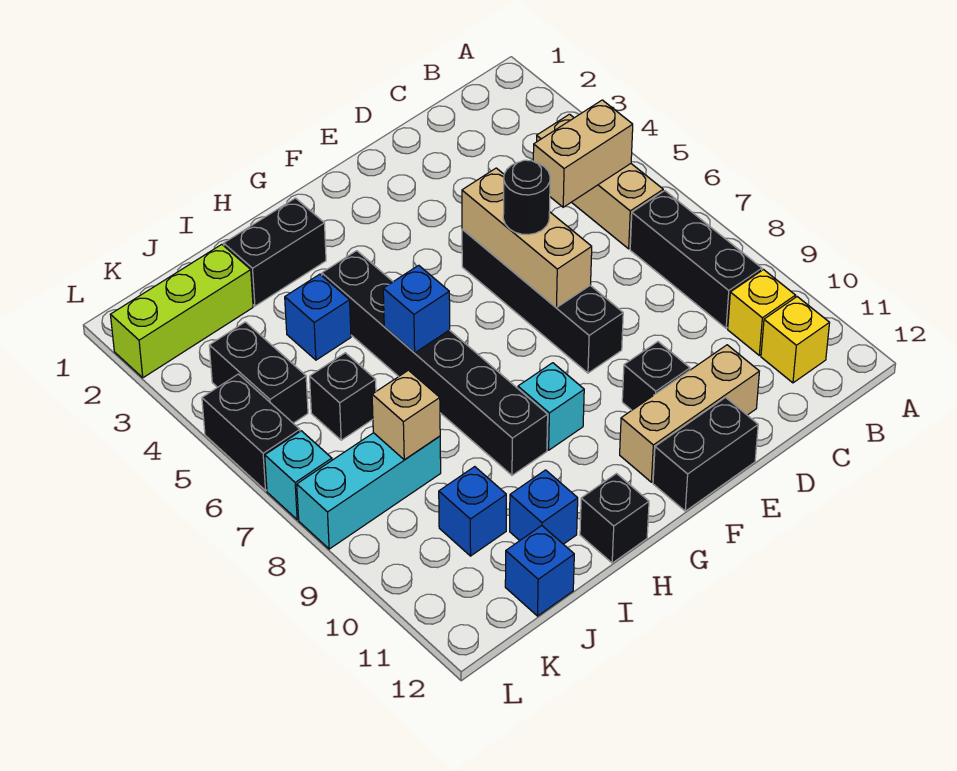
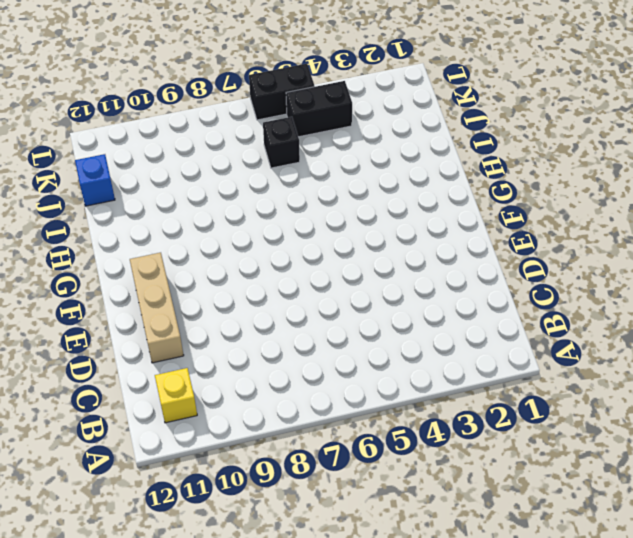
none -> tan brick B4:B6 level 1
none -> black brick B7:B9 level 1
none -> yellow brick B10 level 1

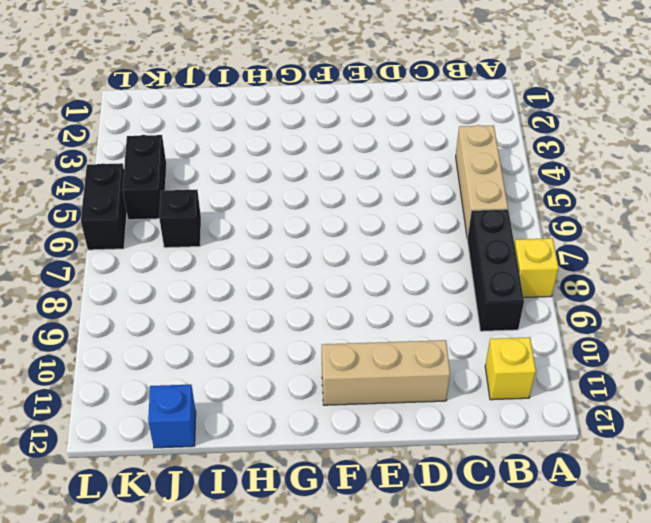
yellow brick A8 level 1 -> yellow brick B10 level 1
none -> black brick E5:E8 level 1
none -> black brick E10 level 1
none -> black brick E12:F12 level 1

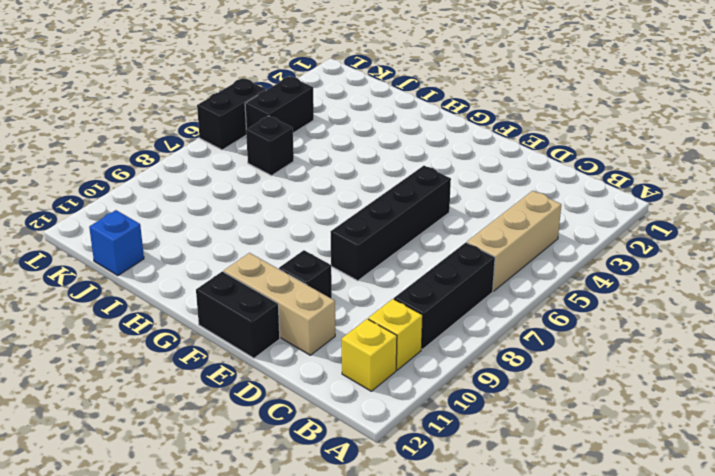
none -> cyan brick G9 level 1
none -> black brick H2:I2 level 1
none -> black brick H4:H9 level 1

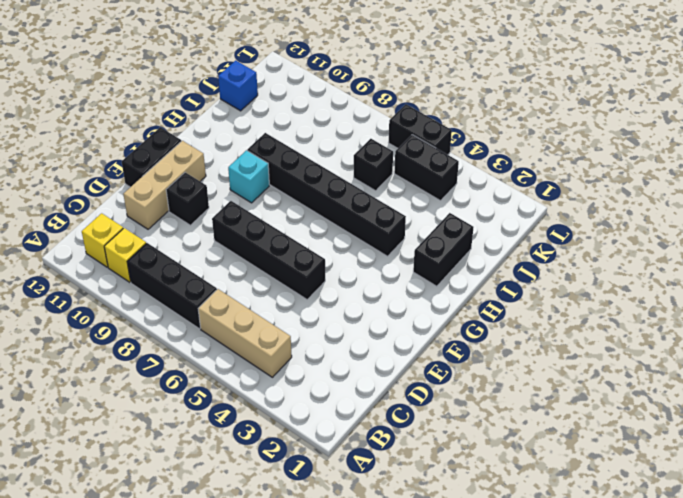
none -> black brick H12 level 1
none -> blue brick I4 level 1
none -> blue brick I11 level 1

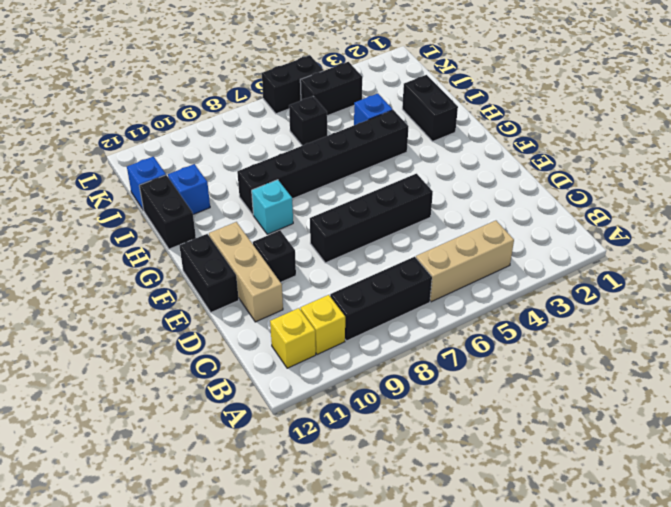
black brick H12:I12 level 1 -> black brick H12 level 1
none -> lime brick J2:L2 level 1
none -> cyan brick J8:L8 level 1
none -> blue brick J10 level 1

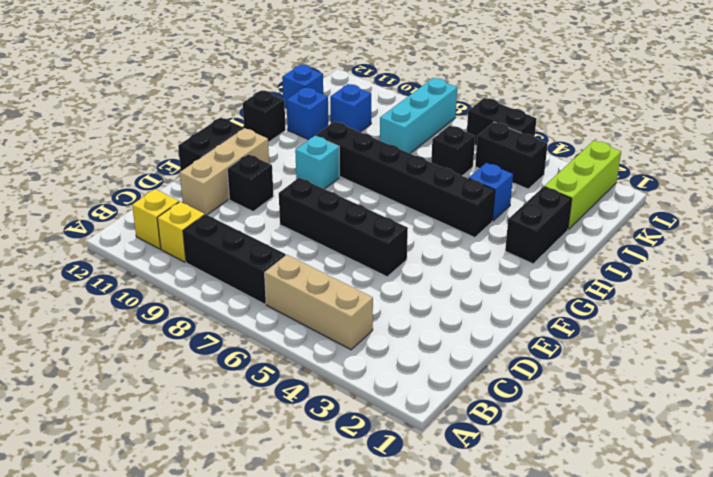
none -> cyan brick L7 level 1
none -> tan brick B5:C5 level 2
none -> tan brick E5:E7 level 2

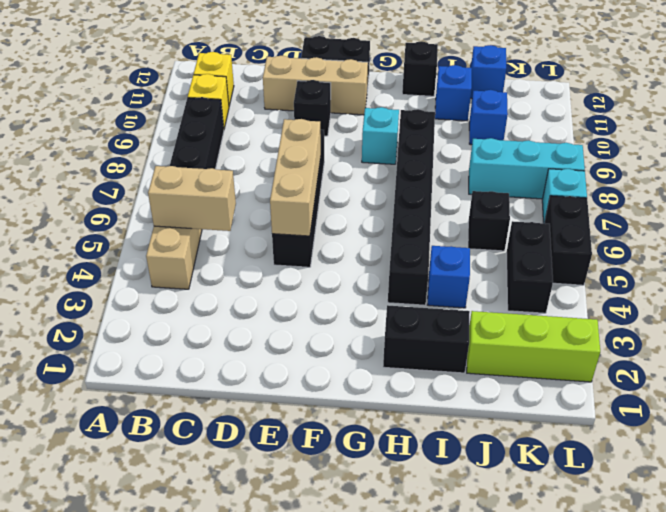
none -> blue brick H6 level 2
none -> tan brick J8 level 2
none -> black round brick E6 level 3

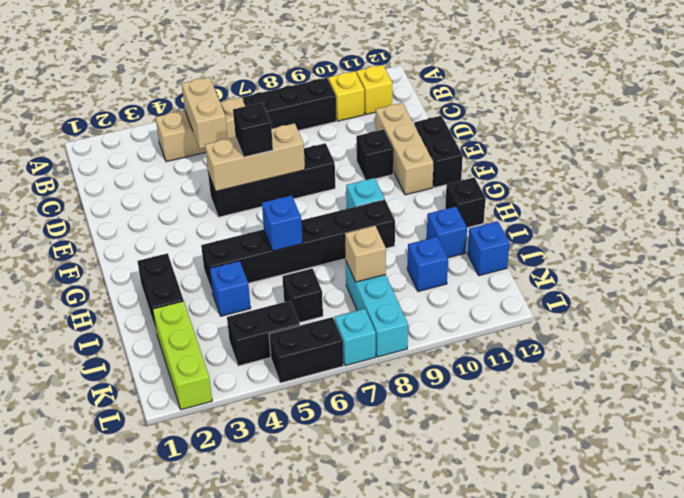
black brick E6 level 3 -> black round brick E6 level 3

